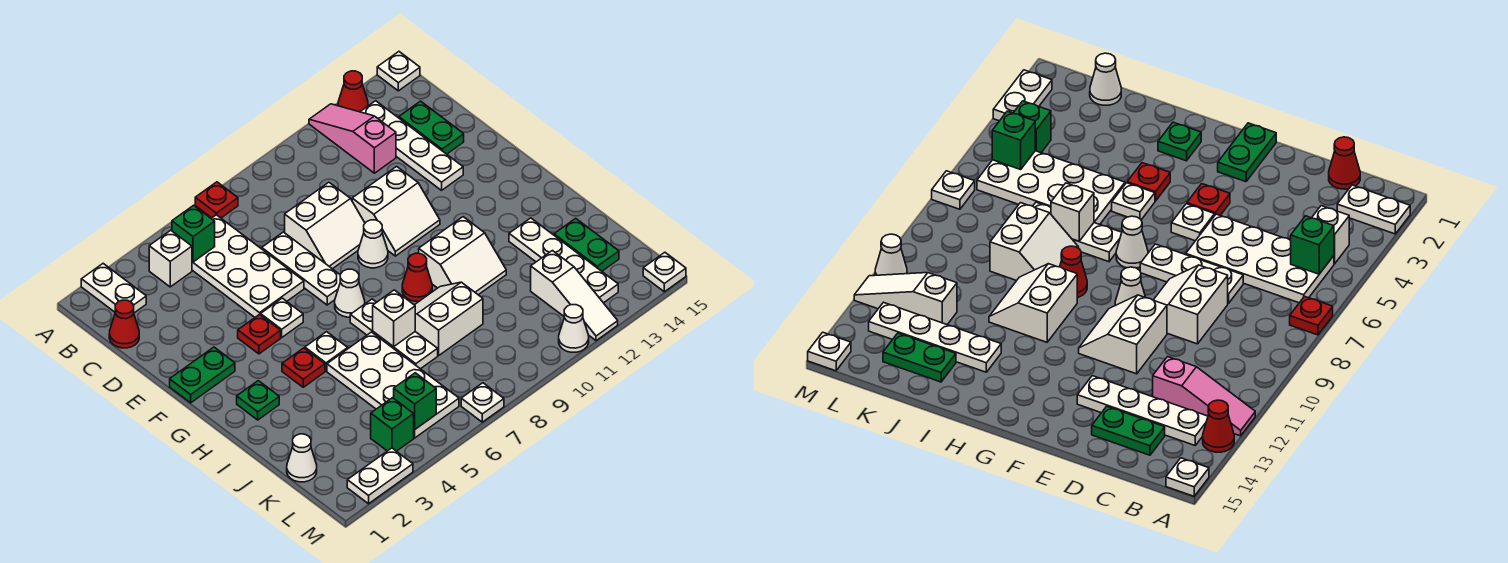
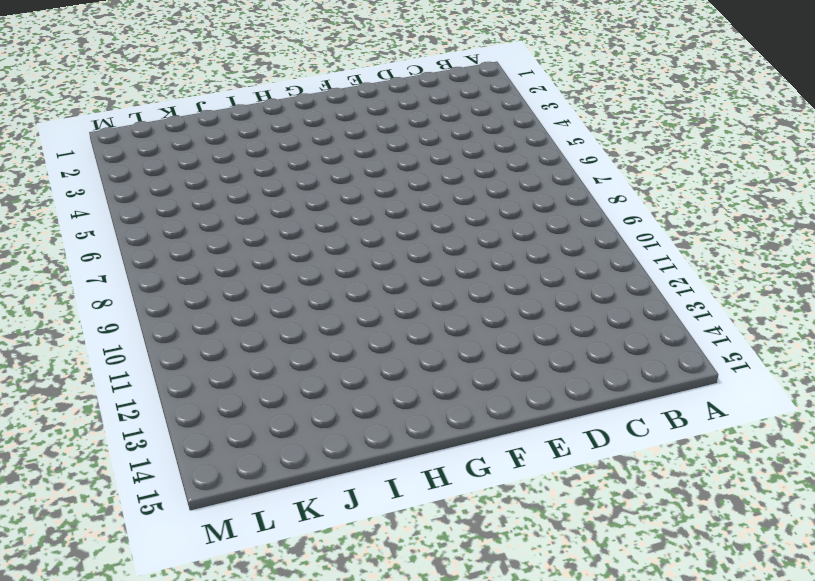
none -> white plate A2:B2 level 1
none -> red plate A7 level 1
none -> pink slope A12:C12 level 1 top C
none -> red cone A13 level 1

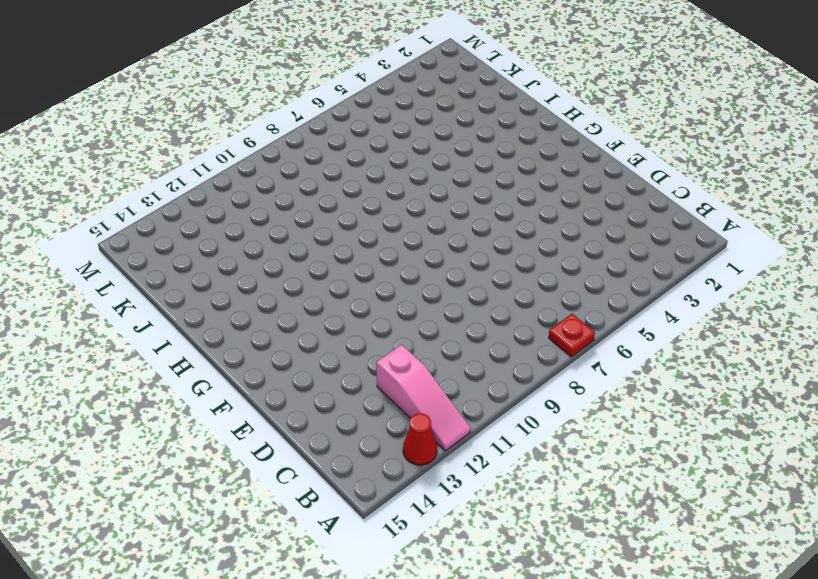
none -> white plate A2:B2 level 1
none -> white plate A15 level 1
none -> white brick B4 level 1
none -> white plate B5:E6 level 1

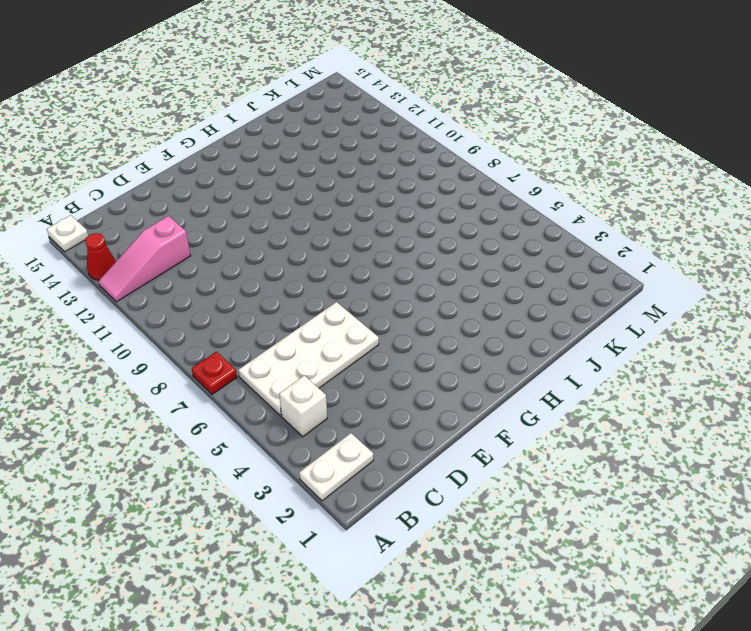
none -> white plate B13:E13 level 1
none -> red cone C1 level 1
none -> green plate C14:D14 level 1
none -> white plate D7:F7 level 1

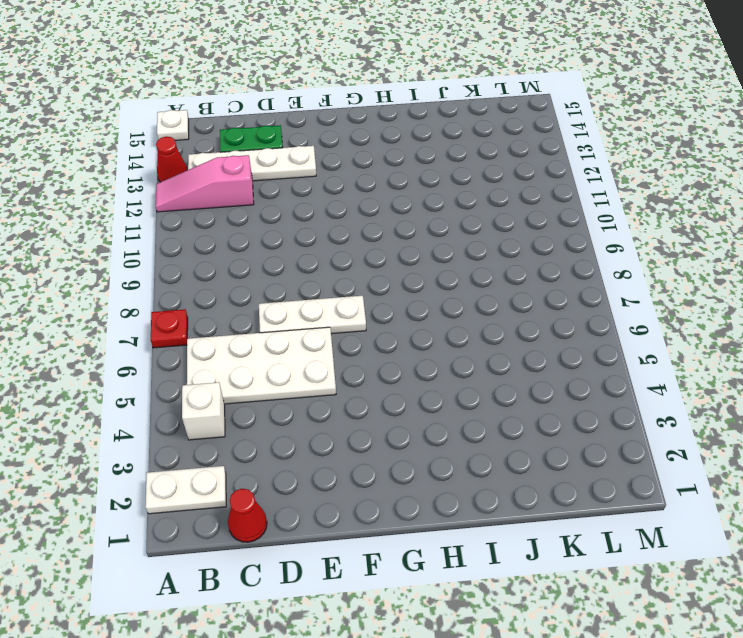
none -> white slope D8:E9 level 1 top D
none -> white slope E10:F11 level 1 top E
none -> green plate F1:F2 level 1
none -> red plate F4 level 1

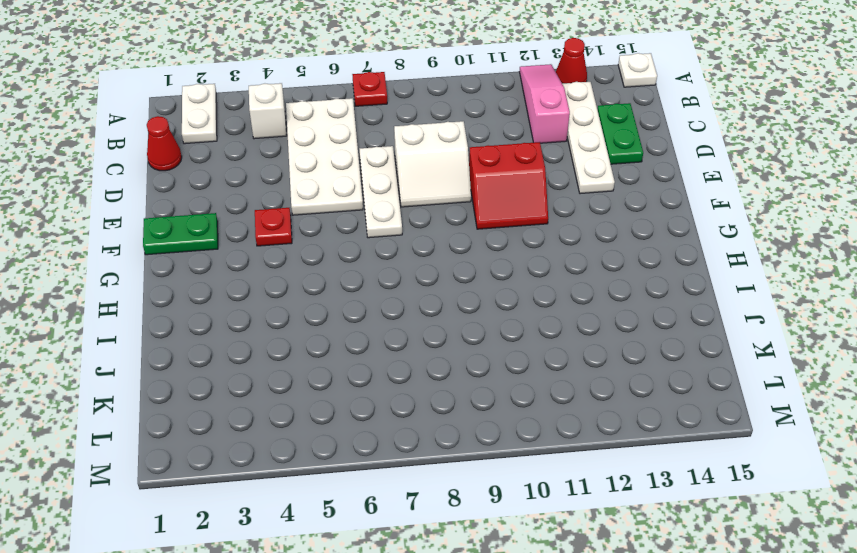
red slope E10:F11 level 1 top E -> white slope E10:F11 level 1 top E
none -> white plate F5 level 1
none -> white cone F9 level 1
none -> white cone G7 level 1
none -> green plate H2 level 1

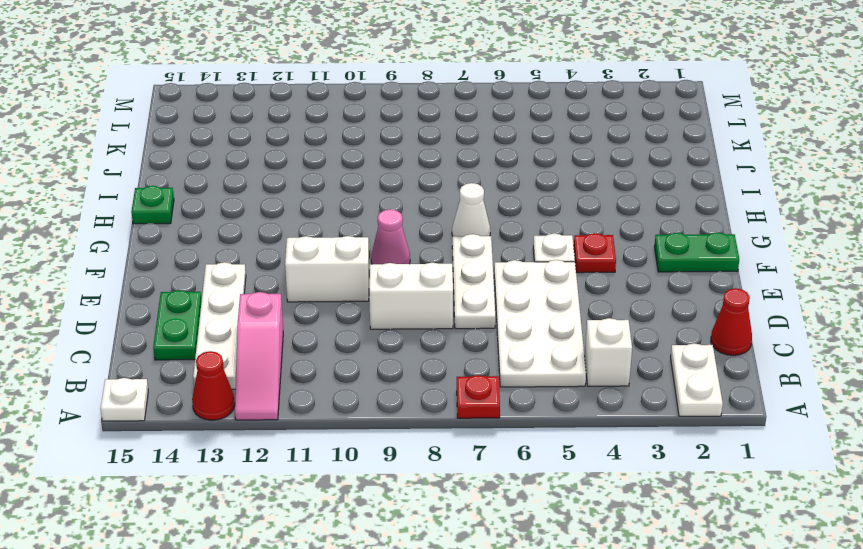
pink cone F9 level 1 -> white cone F9 level 1
green plate H15 level 1 -> green plate H2 level 1
none -> red plate H4 level 1
none -> white plate H5 level 1
none -> white plate H7:J7 level 1
none -> red cone H9 level 1

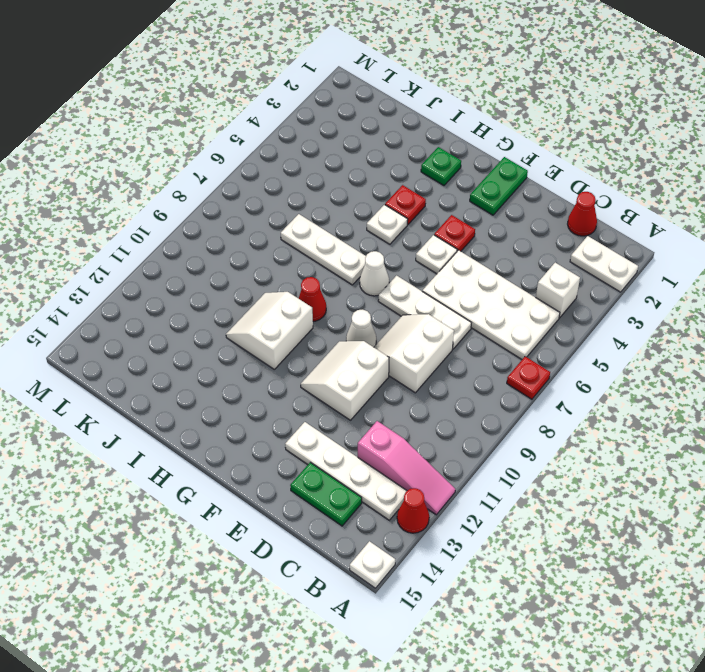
none -> white plate I5:L6 level 1
none -> white slope I8:J9 level 1 top J
none -> white plate I13:L13 level 1
none -> green plate J14:K14 level 1

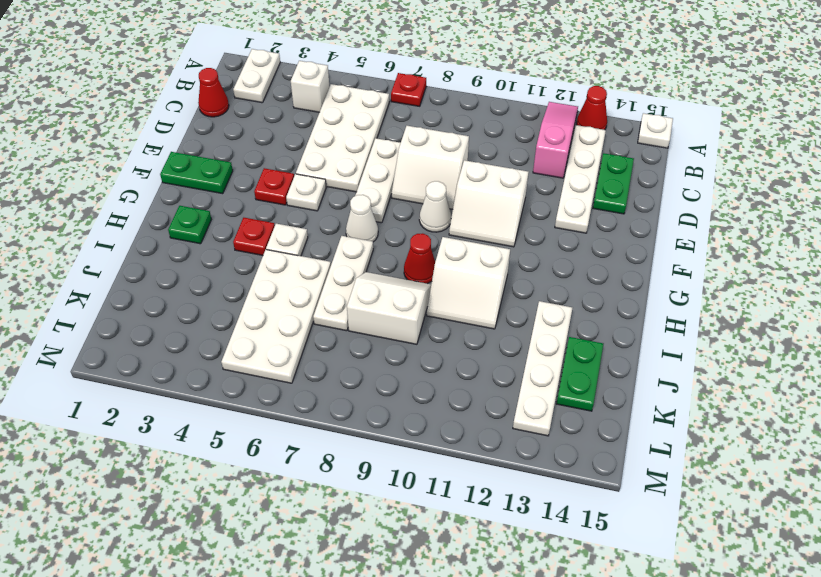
none -> white cone K1 level 1
none -> white slope K12:M12 level 1 top K
none -> green brick L4 level 1
none -> white plate M2:M3 level 1

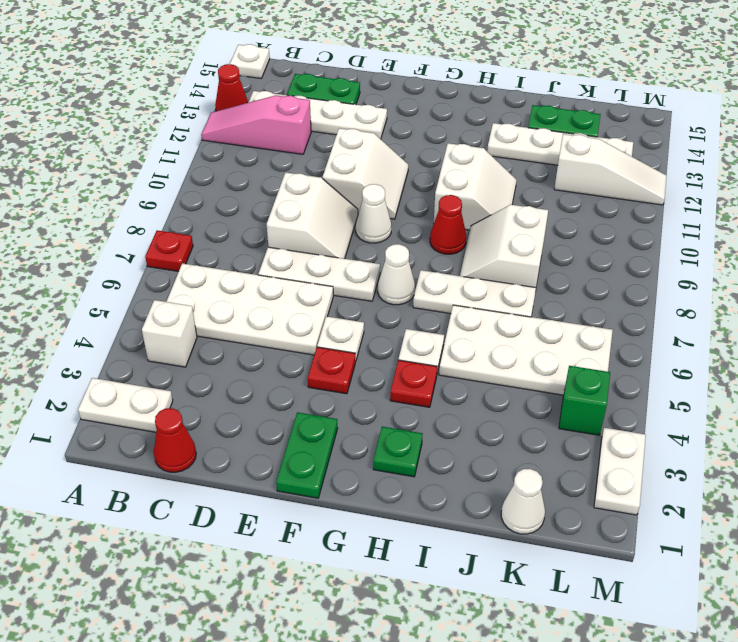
none -> white plate M7 level 1
none -> white cone M11 level 1
none -> white plate M15 level 1
none -> green brick B5 level 2

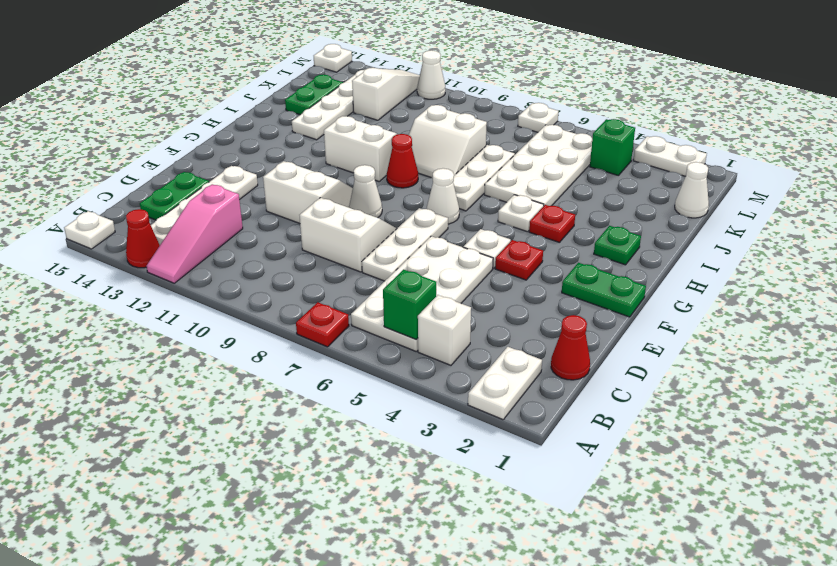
none -> white brick I7 level 2
none -> green brick L5 level 2

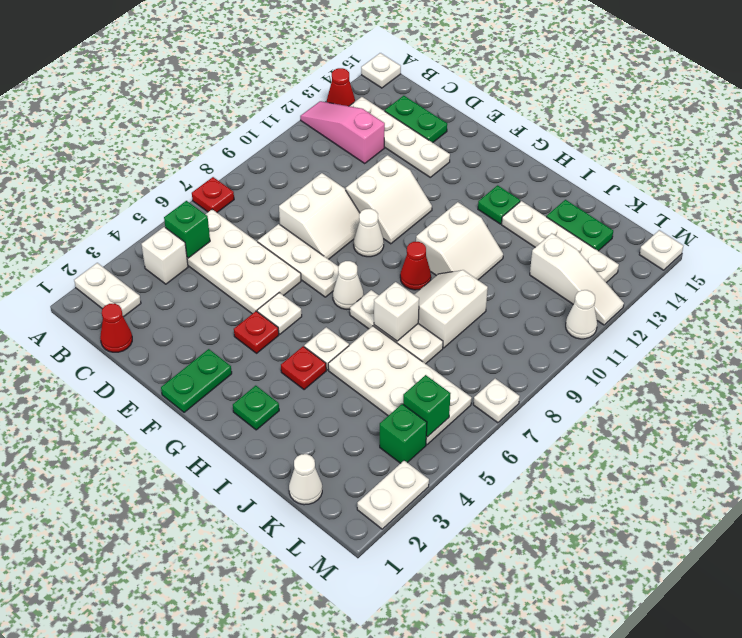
green plate H13 level 1 -> none

